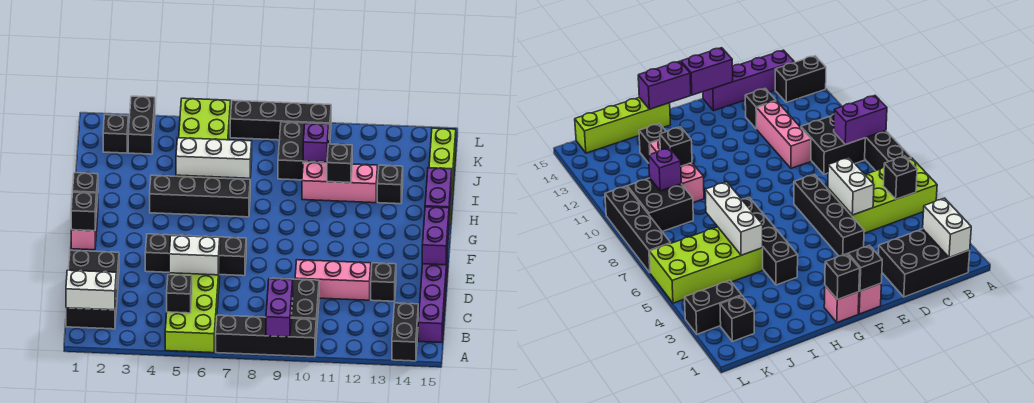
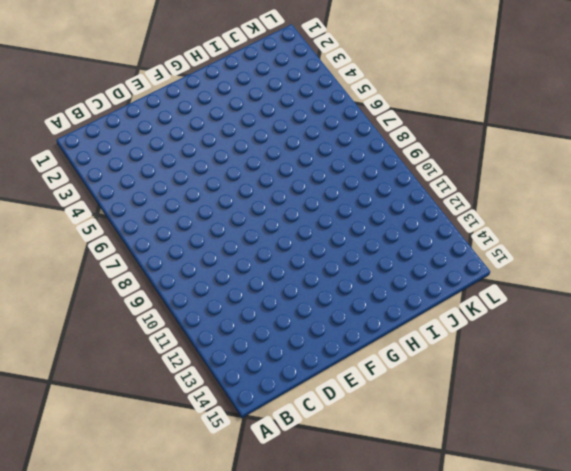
none -> lime brick A5:D6 level 1
none -> black brick A7:A10 level 1
none -> black brick A14:B14 level 1
none -> black brick B1:D2 level 1

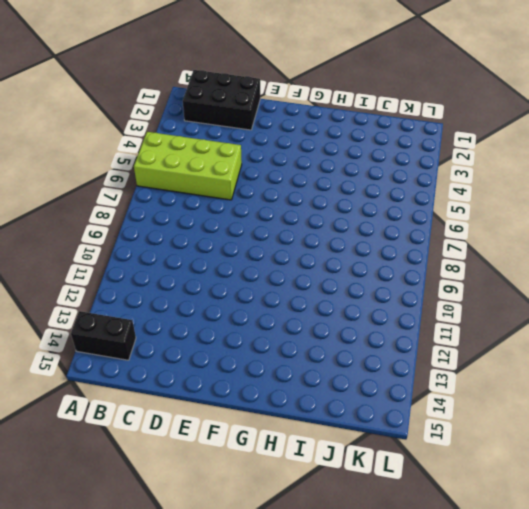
none -> black brick A7:A10 level 1
none -> black brick B9:C10 level 1
none -> purple brick B15:E15 level 1
none -> pink brick D10:D12 level 1

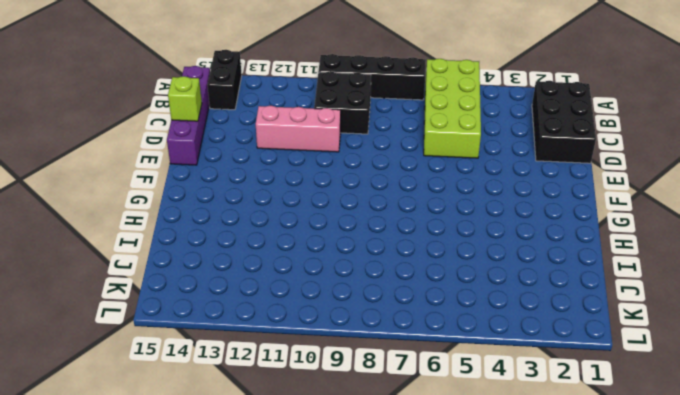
lime brick D15 level 2 -> none
none -> black brick D13 level 1
none -> black brick E4:E7 level 1
none -> pink brick F1 level 1
none -> pink brick G1 level 1

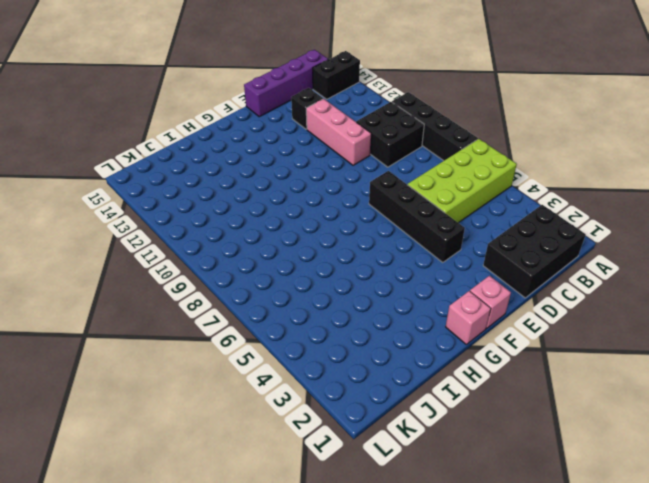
none -> black brick H4:H7 level 1
none -> lime brick H15:K15 level 1
none -> lime brick I5:L6 level 1
none -> pink brick I10:I12 level 1

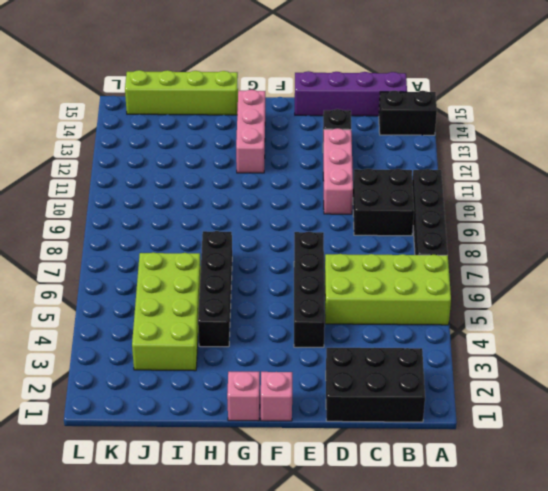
pink brick G12:G14 level 1 -> pink brick I10:I12 level 1
lime brick I3:J6 level 1 -> lime brick I5:L6 level 1
none -> black brick I13 level 1
none -> black brick J9:K10 level 1
none -> black brick K2 level 1
none -> black brick K3:L3 level 1

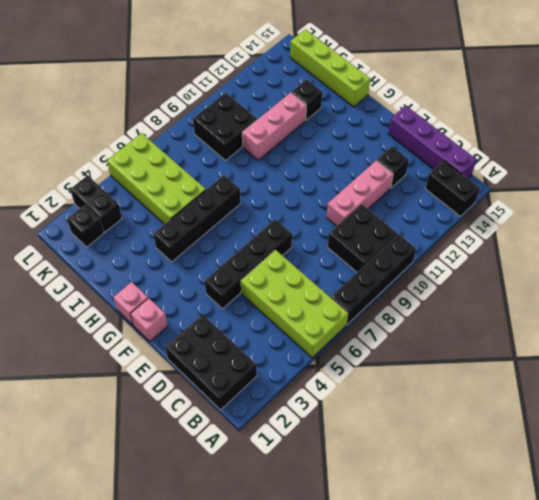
none -> black brick L7:L10 level 1
none -> purple brick A9:B9 level 2
none -> white brick B1:B2 level 2
none -> black brick B5 level 2

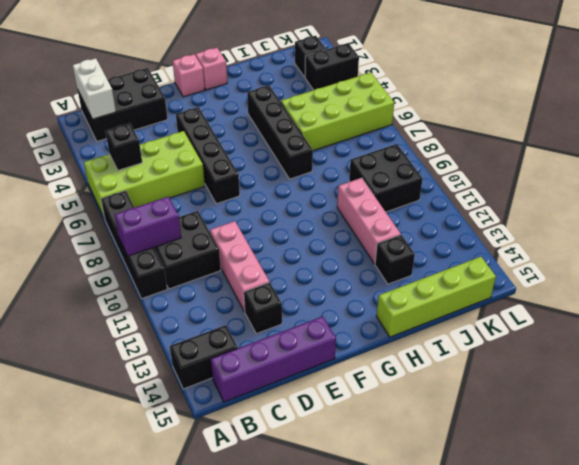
none -> black brick L7:L10 level 1
none -> white brick D5:D6 level 2
none -> purple brick E15:F15 level 2
none -> black brick F1 level 2

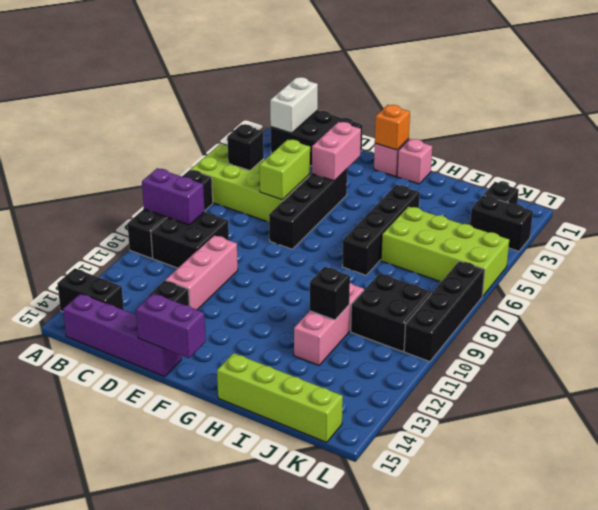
lime brick D5:D6 level 2 -> white brick D5:D6 level 2
pink brick E3:E4 level 2 -> none
orange brick F1 level 2 -> black brick F1 level 2
none -> black brick I13 level 1
none -> black brick G1 level 2
none -> purple brick G15:H15 level 2
none -> white brick I5:I7 level 2

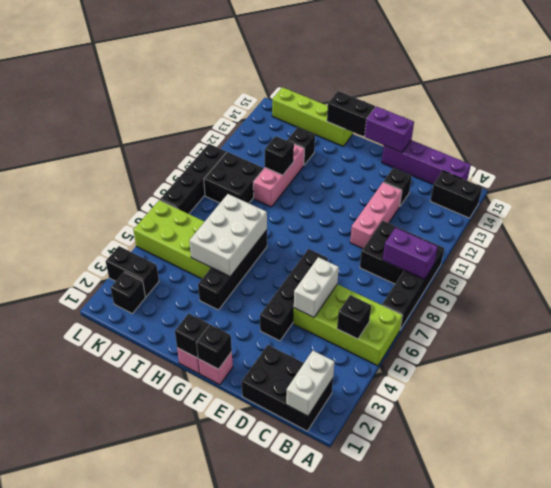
black brick G15:H15 level 2 -> purple brick G15:H15 level 2
white brick H5:I7 level 2 -> white brick I5:I7 level 2
none -> purple brick J10 level 2

